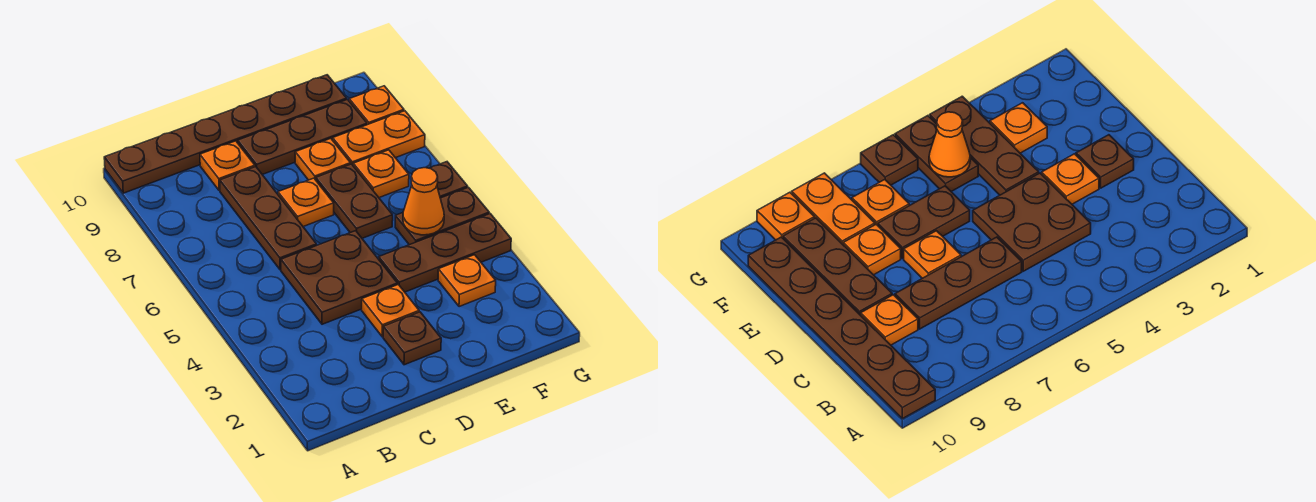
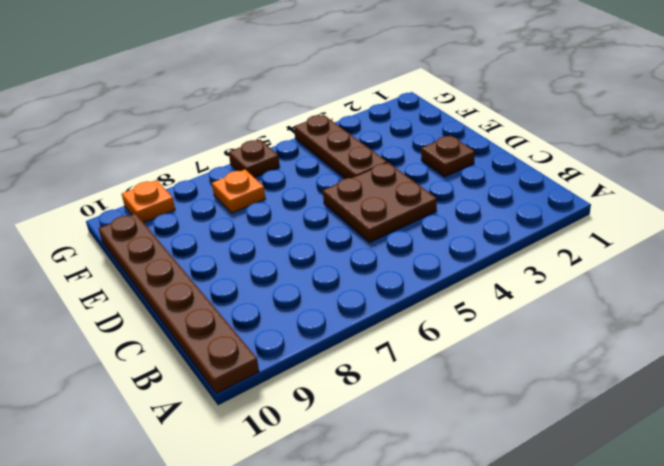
none -> brown plate C6:C8 level 1
none -> orange plate C9 level 1
none -> orange plate D3 level 1

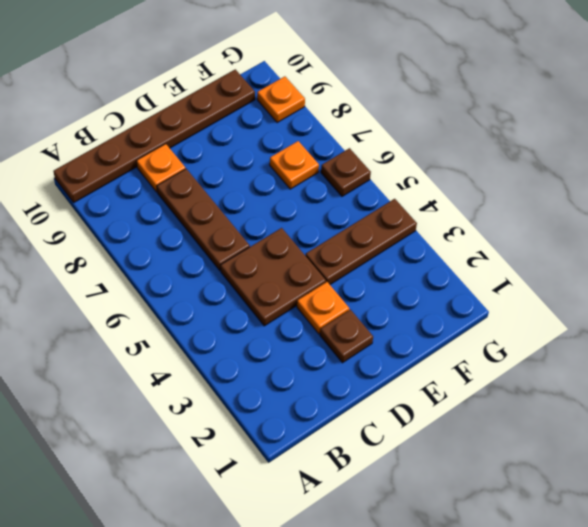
none -> orange plate D7 level 1
none -> brown plate D9:F9 level 1
none -> brown plate E6:E7 level 1

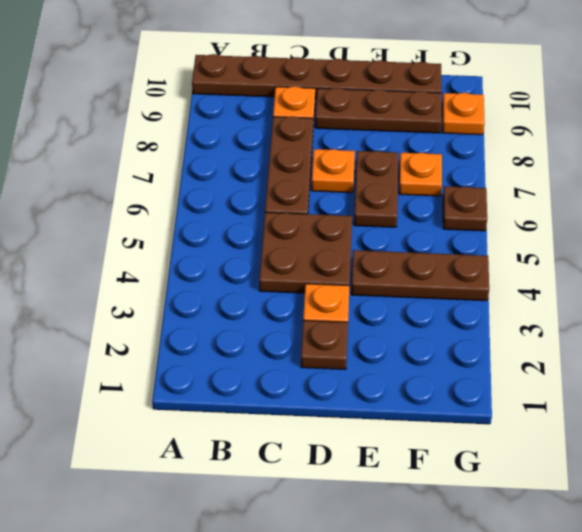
none -> orange plate E8 level 1
none -> orange plate F3 level 1
none -> brown plate F5:G5 level 1

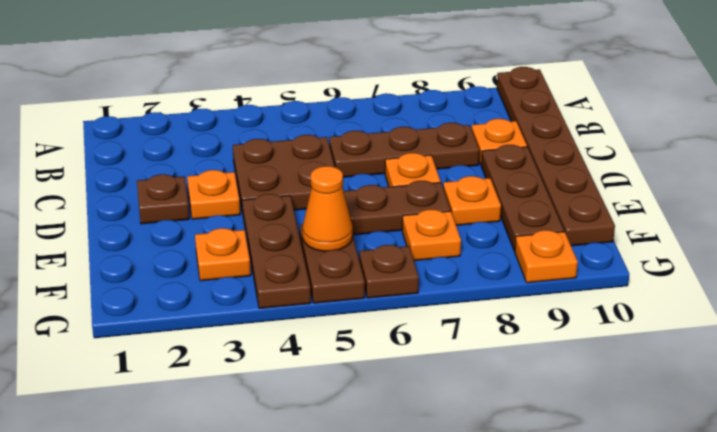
none -> orange plate F8:G8 level 1

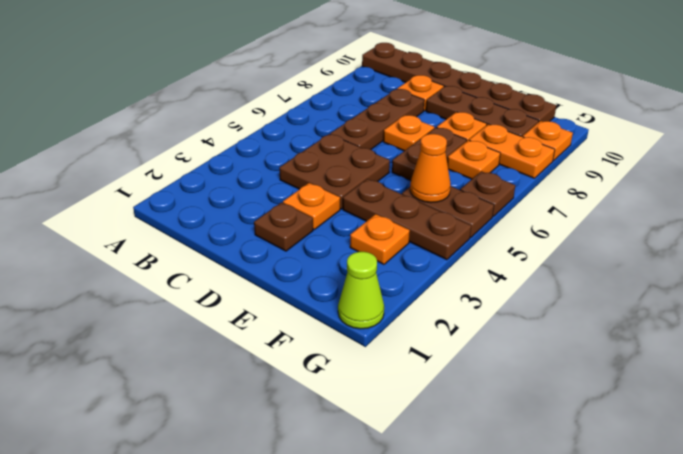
lime cone G1 level 1 -> none

